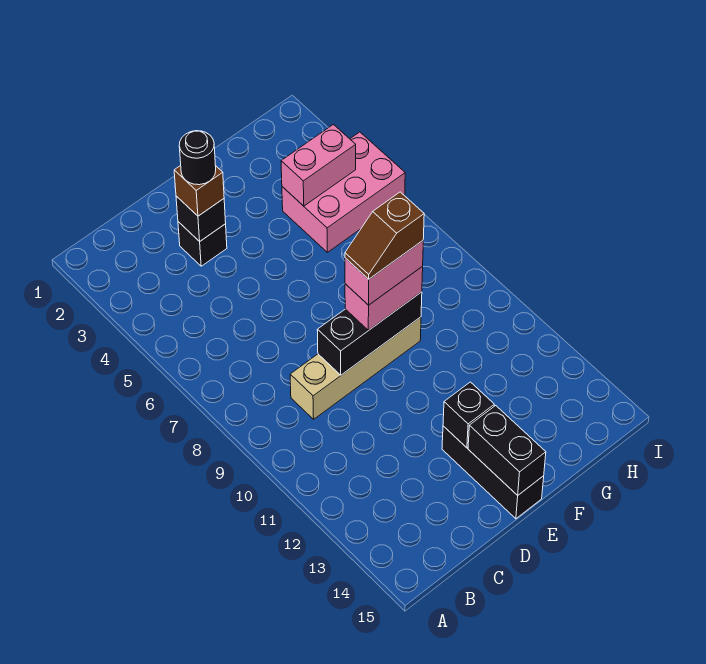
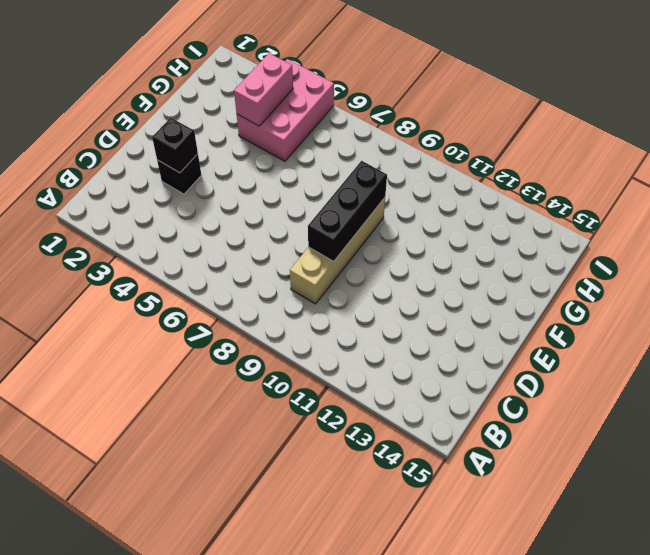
none -> black brick E13:E15 level 1
none -> black brick E13 level 2
none -> black brick E14:E15 level 2

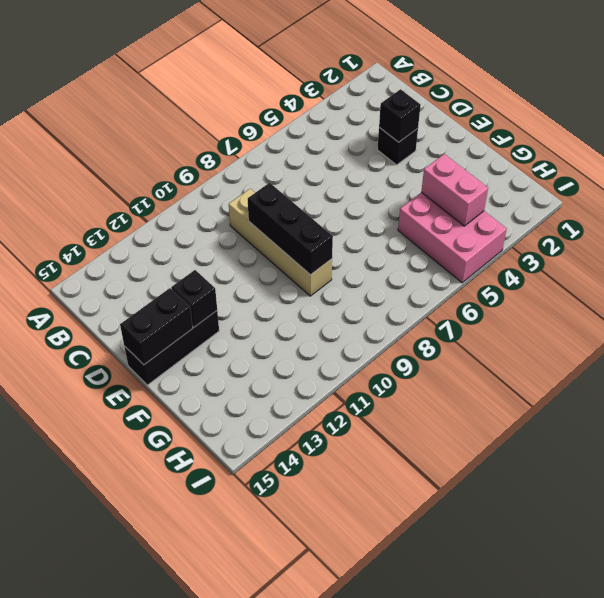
none -> brown brick D3 level 3
none -> pink brick E9:F9 level 3
none -> black round brick D3 level 4

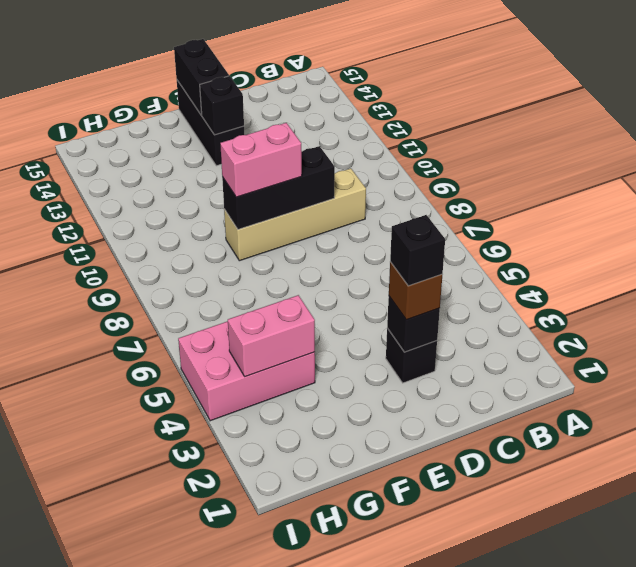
black brick D3 level 4 -> black round brick D3 level 4
none -> pink brick E9:F9 level 4
none -> brown slope E9:F9 level 5 top F

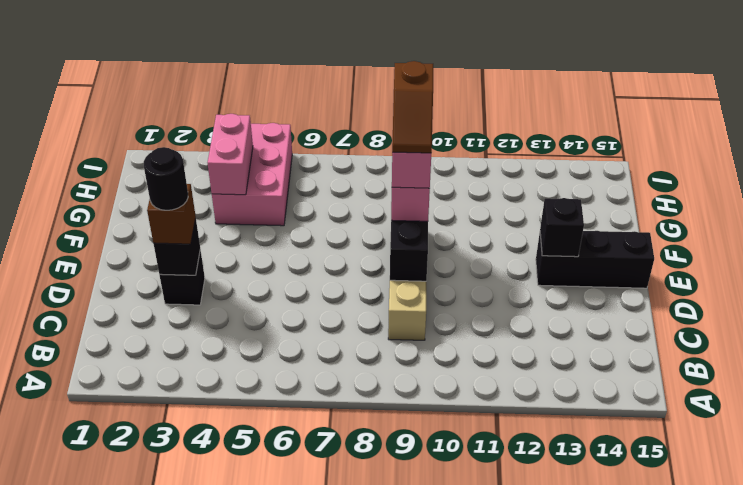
none -> black brick E14:E15 level 2

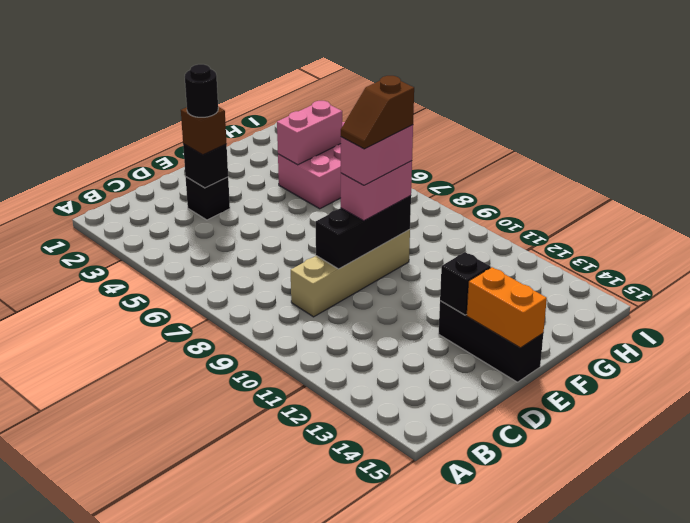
orange brick E14:E15 level 2 -> black brick E14:E15 level 2

